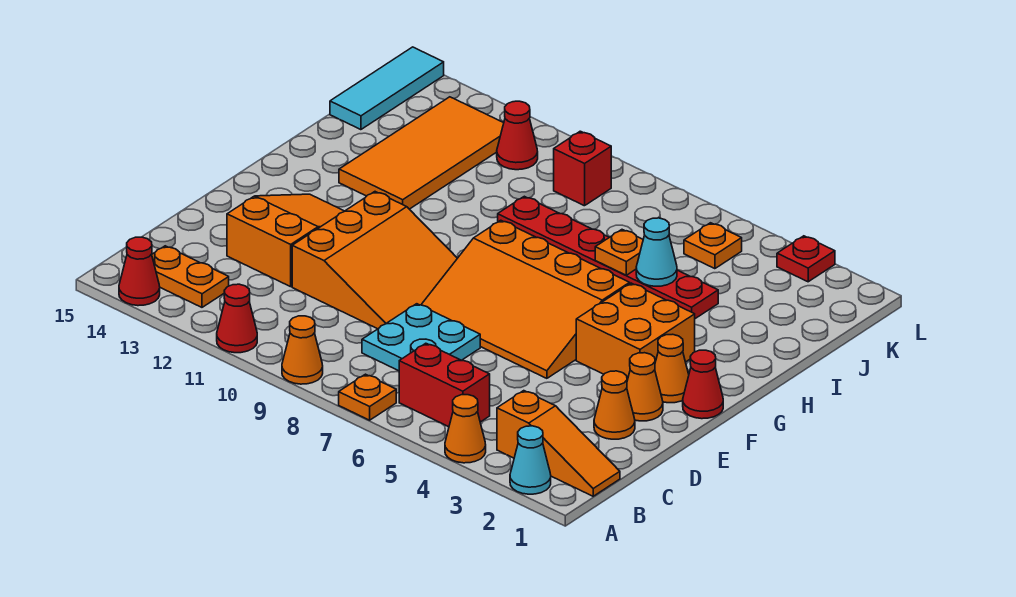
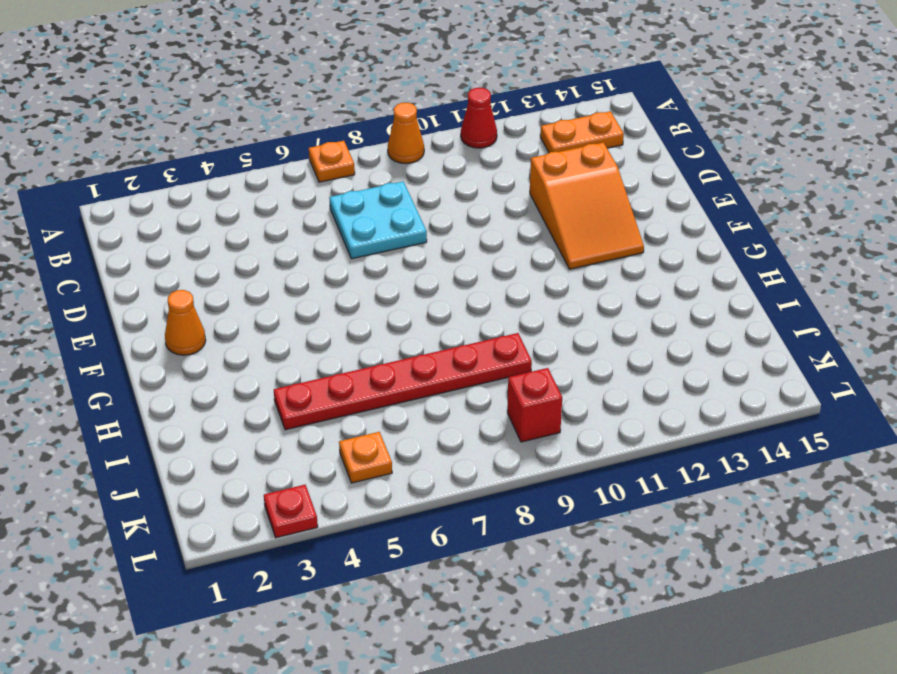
none -> cyan cone A2 level 1
none -> orange cone A4 level 1
none -> red cone A14 level 1

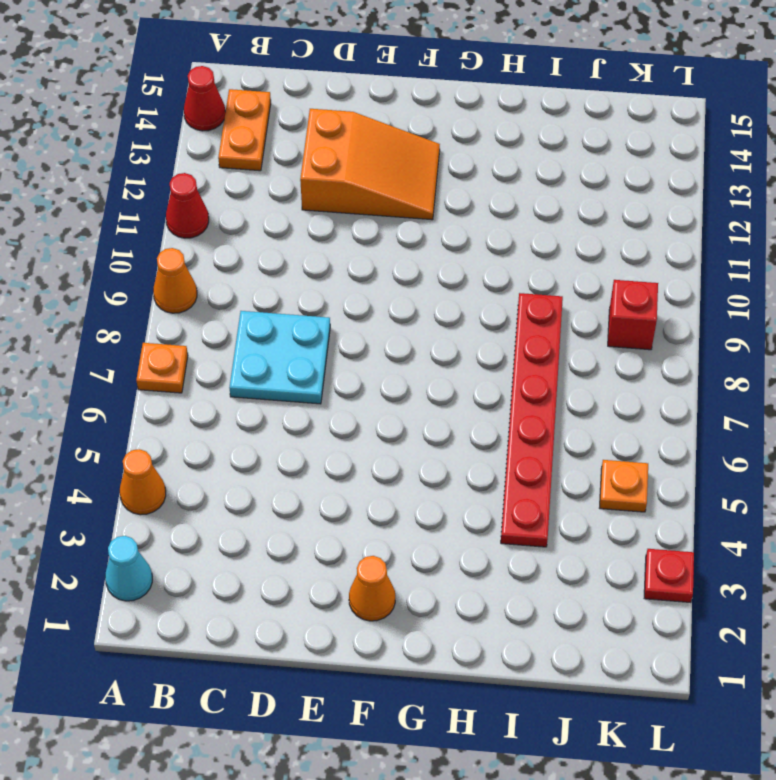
none -> orange slope B1:B3 level 1 top 3
none -> red brick B5:B6 level 1
none -> orange cone D2 level 1

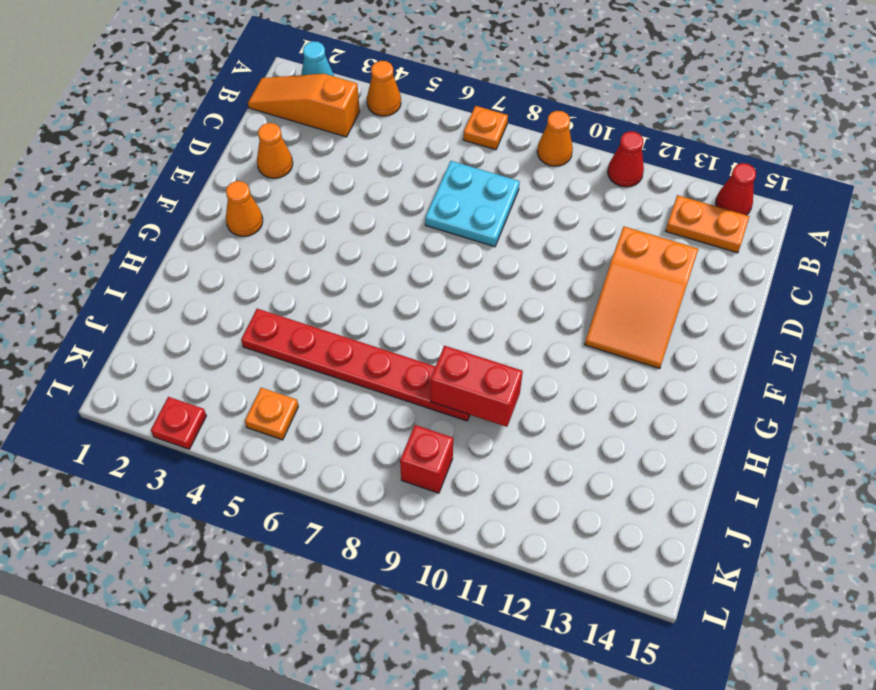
red brick I9:I10 level 2 -> red brick B5:B6 level 1
none -> orange slope D9:F11 level 1 top 11
none -> orange cone E2 level 1
none -> orange slope E5:G8 level 1 top G

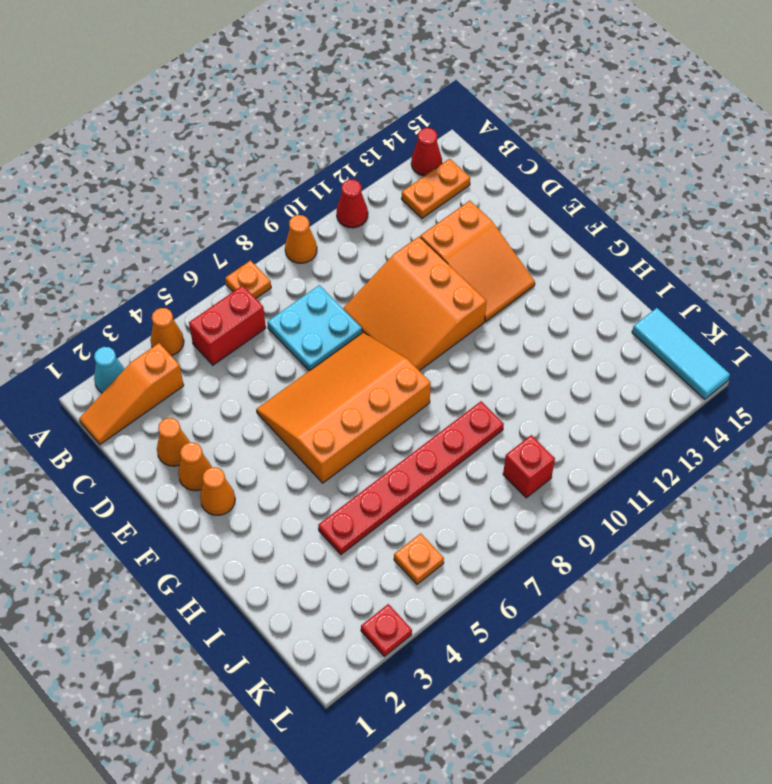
none -> red cone F1 level 1
none -> orange brick F3:G4 level 1
none -> orange tile H12:K13 level 1

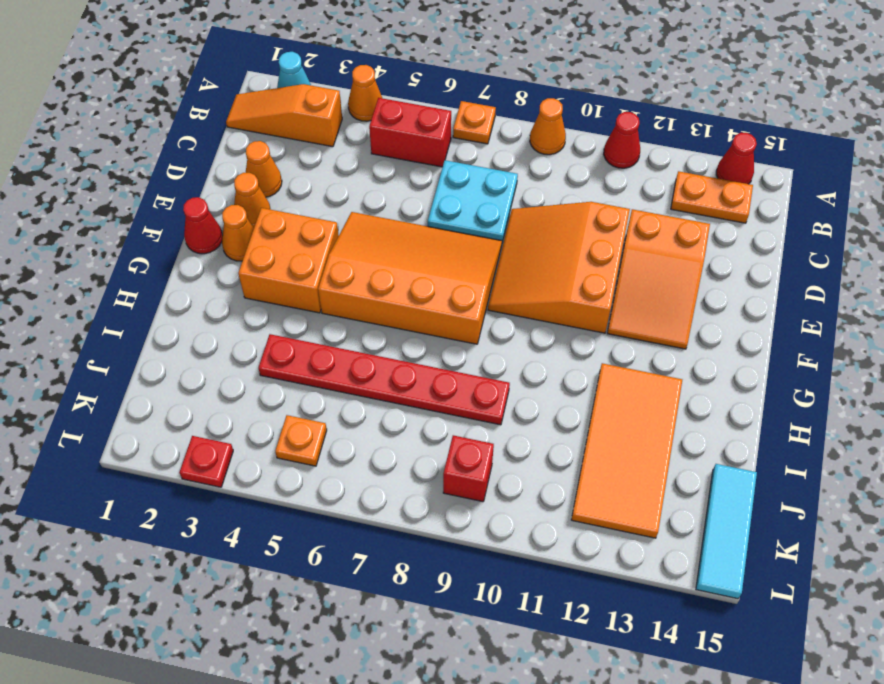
none -> red cone K11 level 1
none -> cyan cone I5 level 2
none -> orange plate I6 level 2

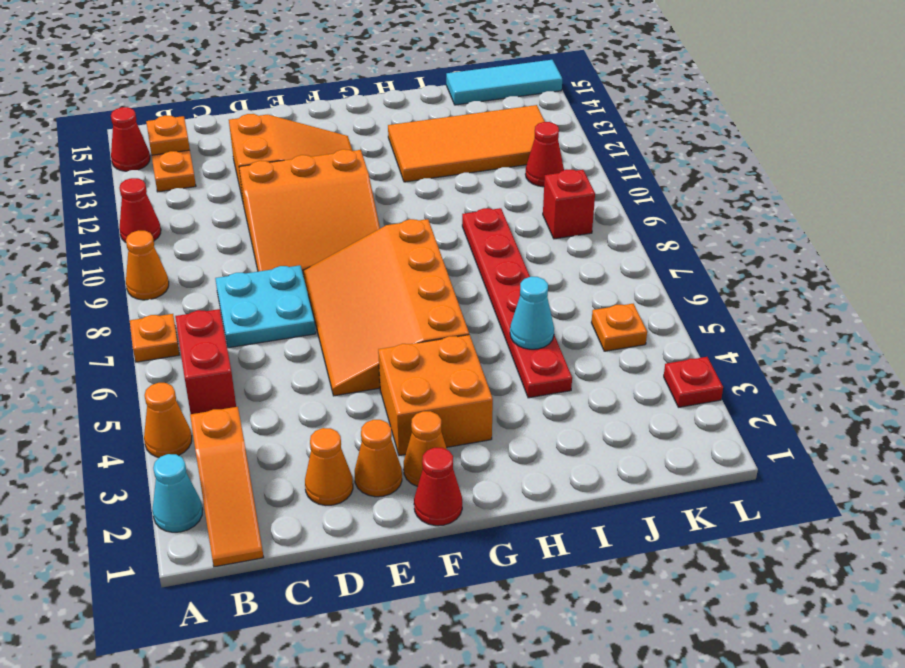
orange plate B14 level 2 -> orange plate I6 level 2

